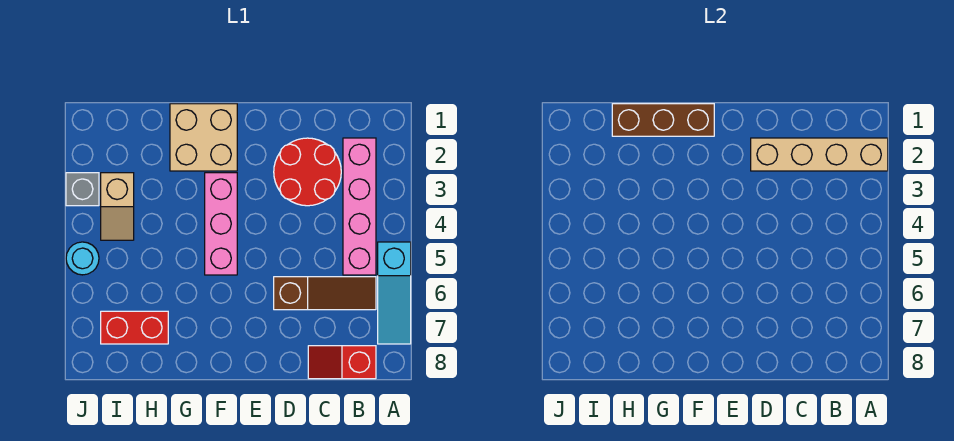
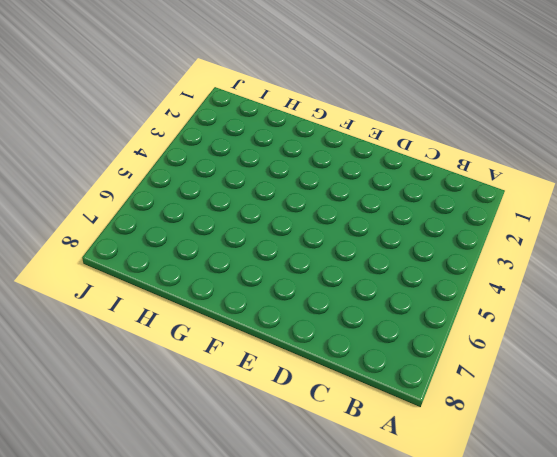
none -> cyan slope A5:A7 level 1 top 5
none -> pink brick B2:B5 level 1
none -> brown slope B6:D6 level 1 top D

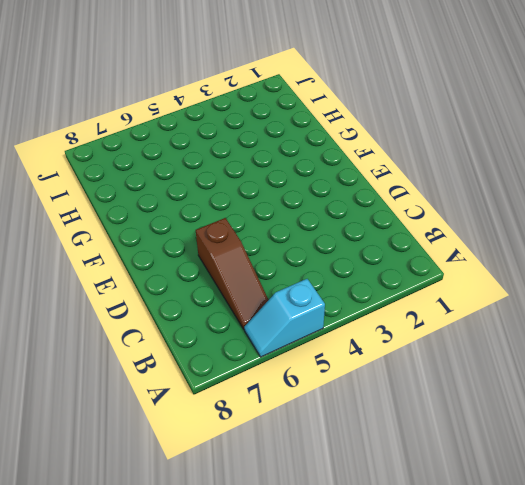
cyan slope A5:A6 level 1 top 5 -> cyan slope A5:A7 level 1 top 5
none -> pink brick B2:B5 level 1
none -> red slope B8:C8 level 1 top B
none -> red round brick C2:D3 level 1

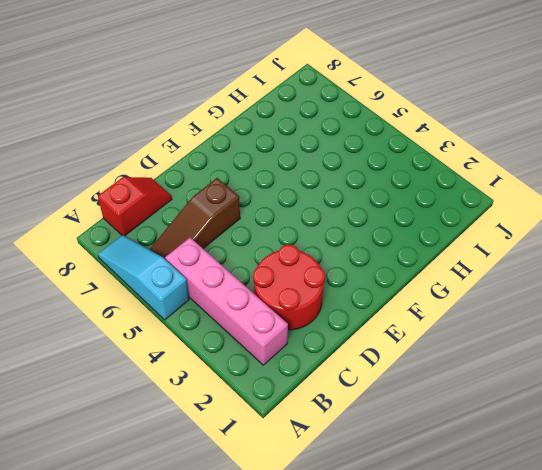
none -> tan brick F1:G2 level 1
none -> pink brick F3:F5 level 1
none -> red brick H7:I7 level 1

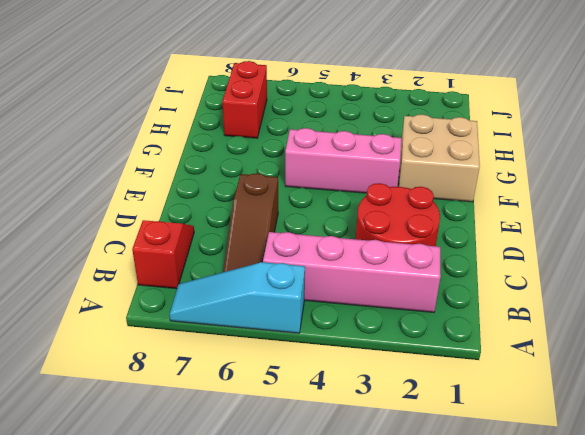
none -> tan slope I3:I4 level 1 top 3
none -> grey brick J3 level 1
none -> cyan round brick J5 level 1

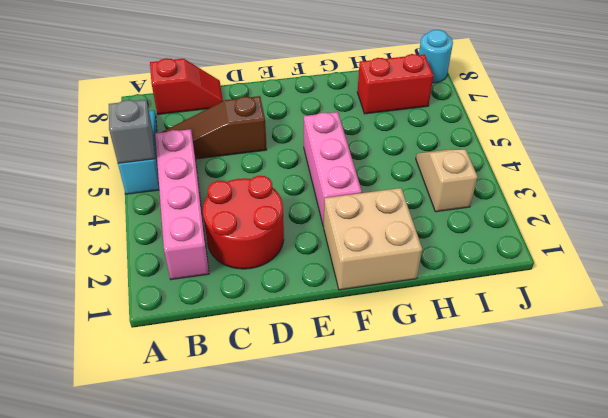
grey brick A5 level 2 -> grey brick J3 level 1
cyan round brick J8 level 1 -> cyan round brick J5 level 1
none -> tan brick A2:D2 level 2
none -> brown brick F1:H1 level 2

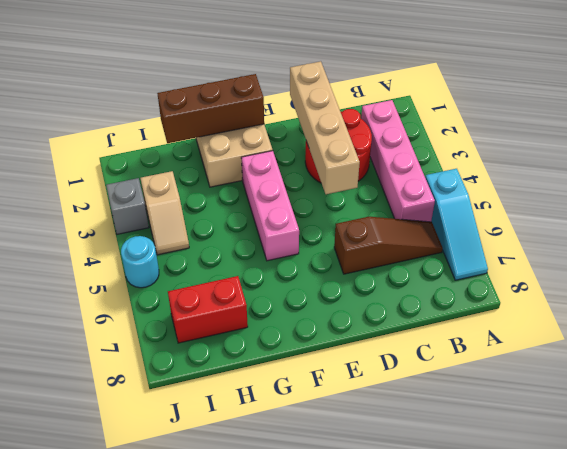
tan brick D1:D4 level 2 -> tan brick A2:D2 level 2
none -> red slope B8:C8 level 1 top B

